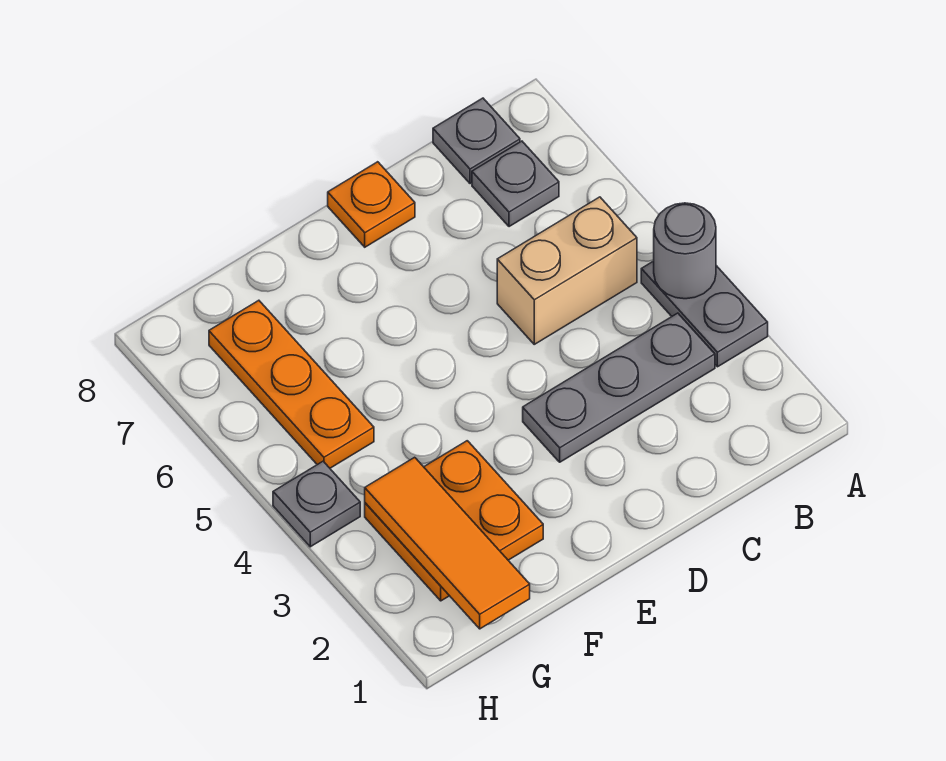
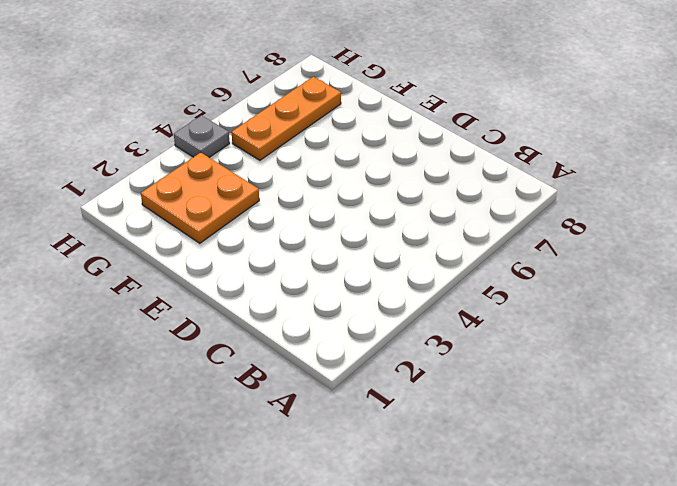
none -> grey plate A3:A4 level 1
none -> grey plate B3:D3 level 1

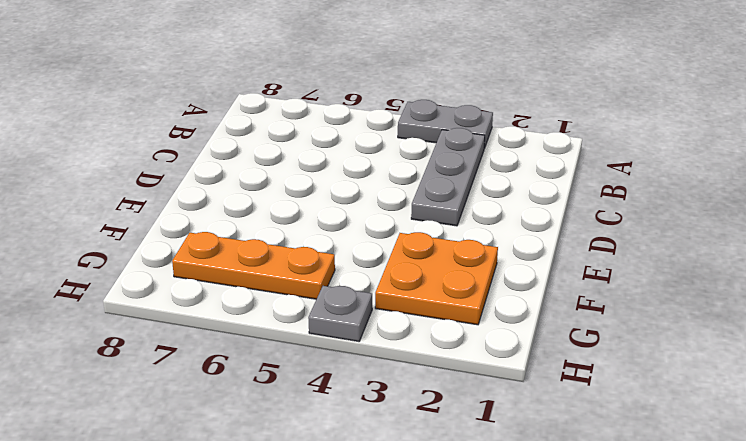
none -> tan brick B5:C5 level 1
none -> grey plate B7 level 1

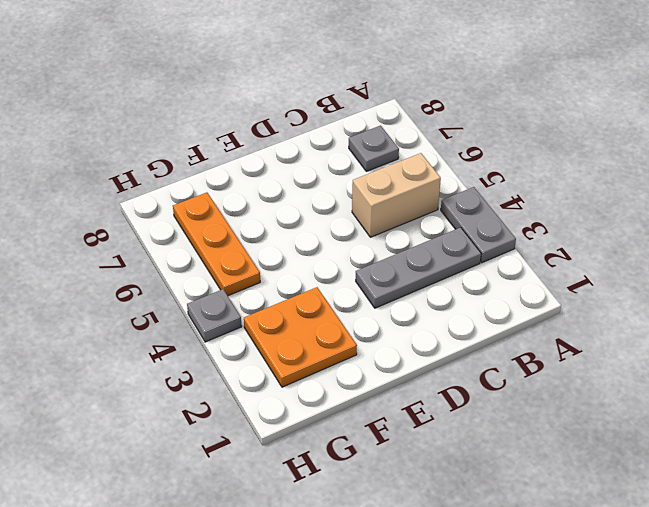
none -> grey plate B8 level 1
none -> orange plate D8 level 1

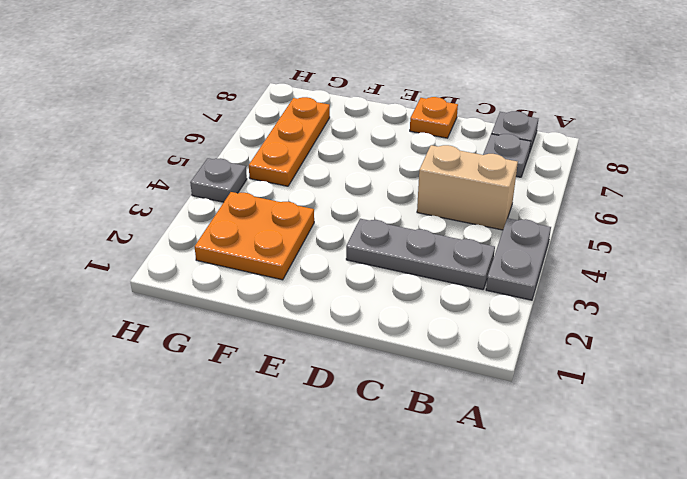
none -> grey round brick A4 level 2
none -> orange tile G1:G3 level 2

